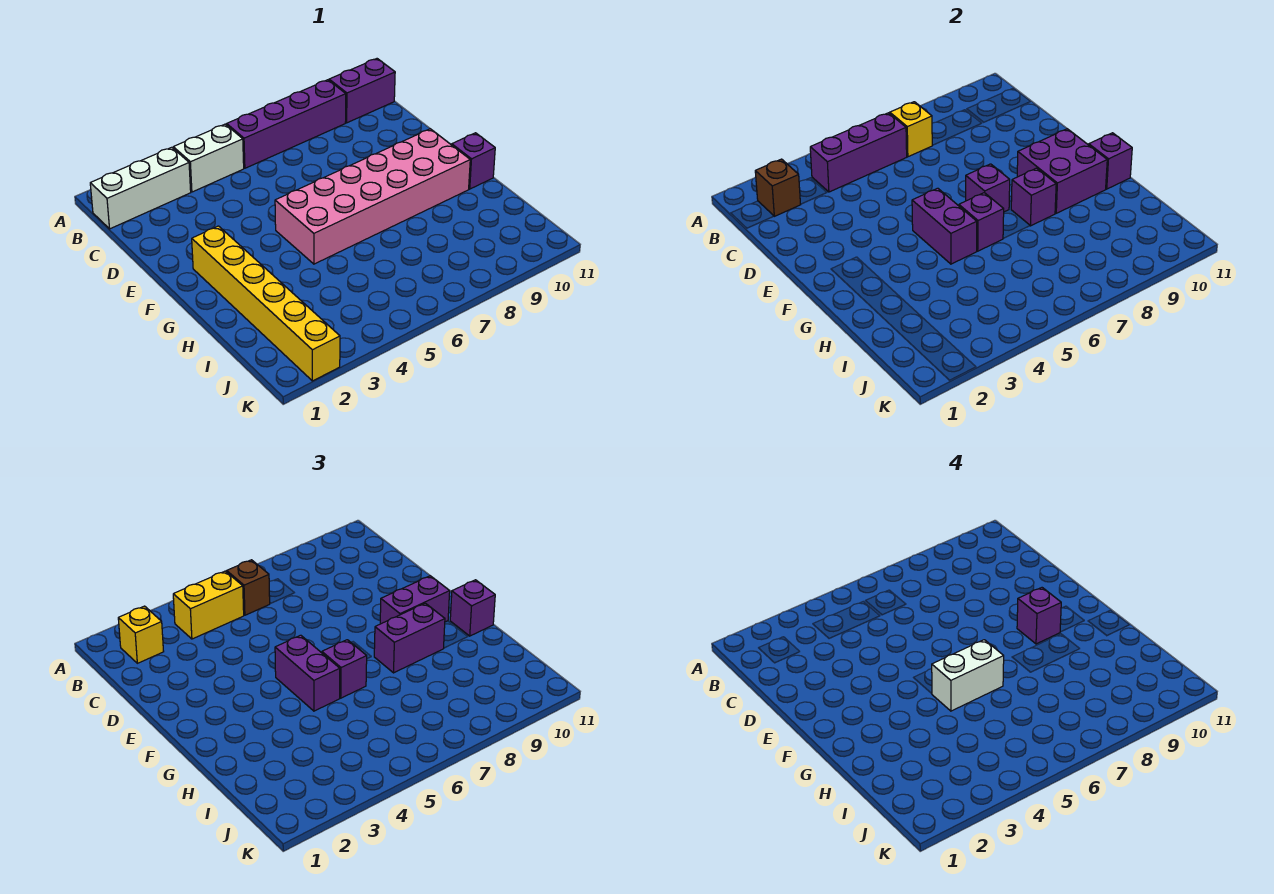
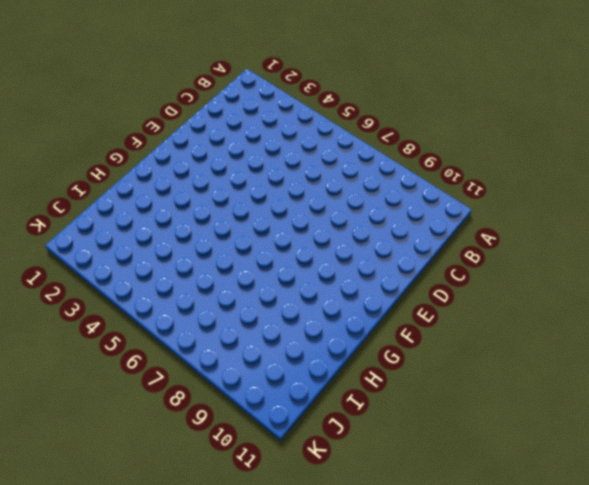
none -> white brick B1:B3 level 1
none -> white brick B4:B5 level 1
none -> purple brick B6:B9 level 1

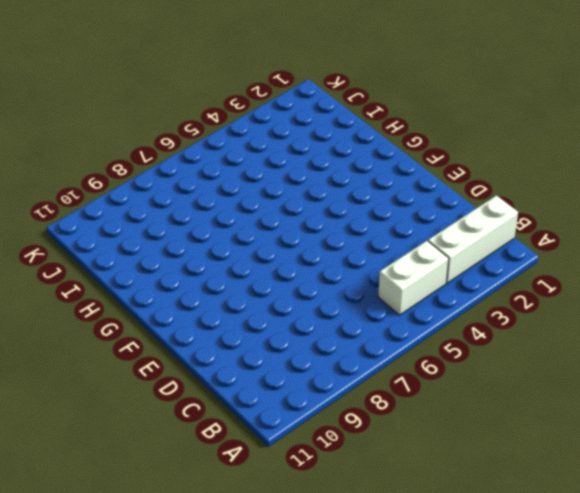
none -> purple brick B6:B9 level 1
none -> purple brick B10:B11 level 1
none -> yellow brick F2:K2 level 1

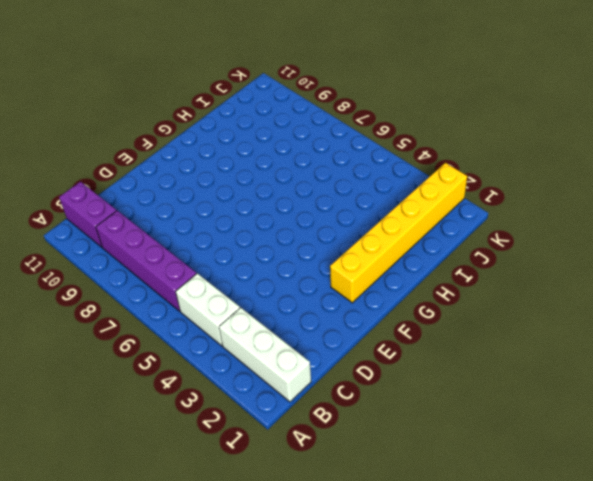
none -> pink brick F5:G10 level 1
none -> purple brick G11 level 1
none -> brown brick B2 level 2

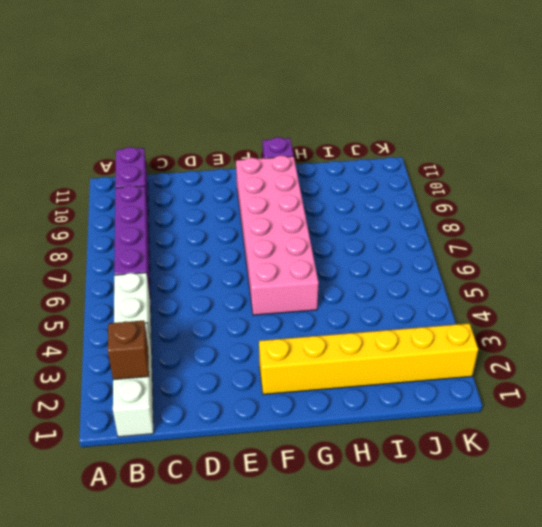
none -> purple brick B4:B6 level 2
none -> yellow brick B7 level 2
none -> purple brick F5:G5 level 2

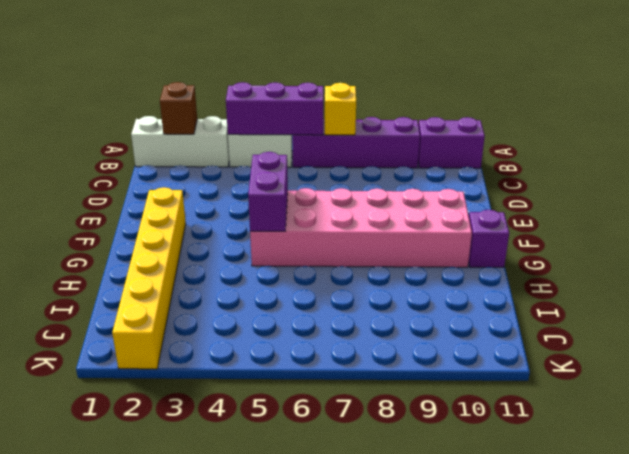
none -> purple brick F7 level 2
none -> purple brick F9:G10 level 2
none -> purple brick G6 level 2

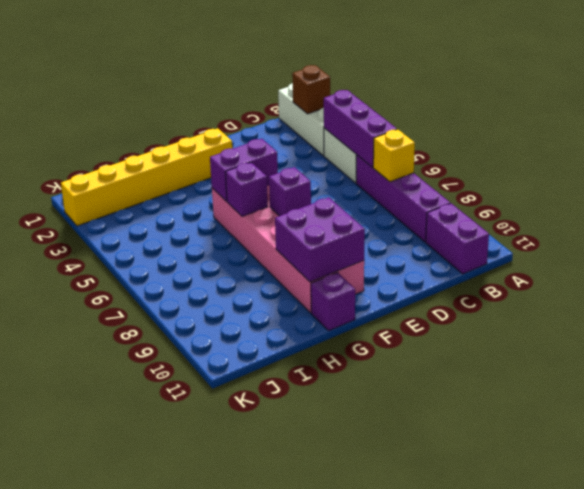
none -> purple brick G8 level 2
none -> purple brick G11 level 2
none -> yellow brick B2 level 3

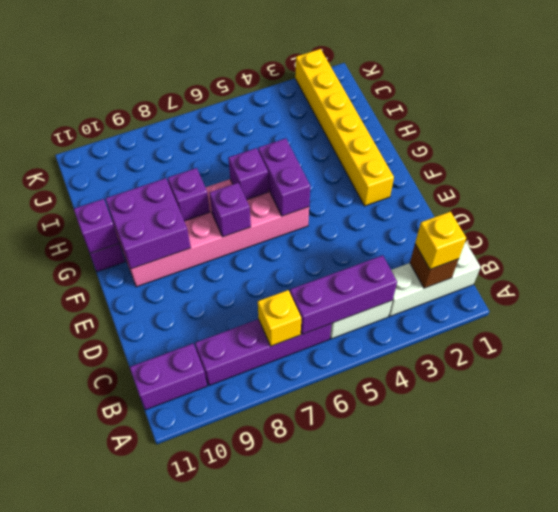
none -> yellow brick B4:B5 level 3
none -> brown brick B6 level 3
none -> purple brick F5:G5 level 3

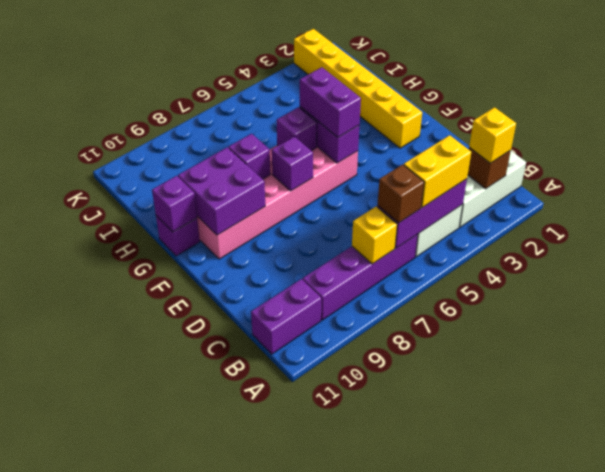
none -> purple brick F9:F10 level 3
none -> purple brick G6 level 3
none -> purple brick G8:G9 level 3

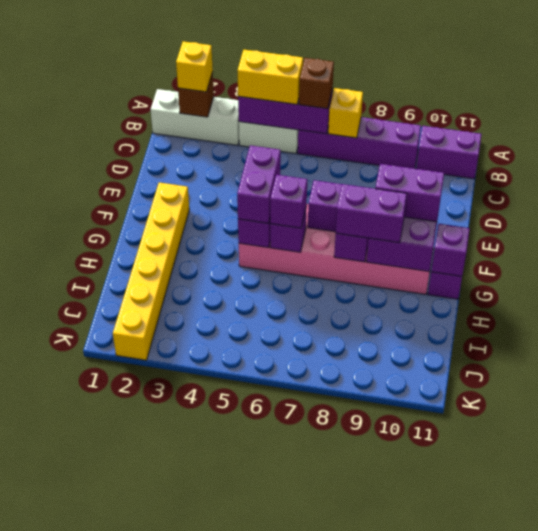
none -> purple brick G11 level 3
none -> purple brick F9 level 4
none -> white brick G5:G6 level 4

